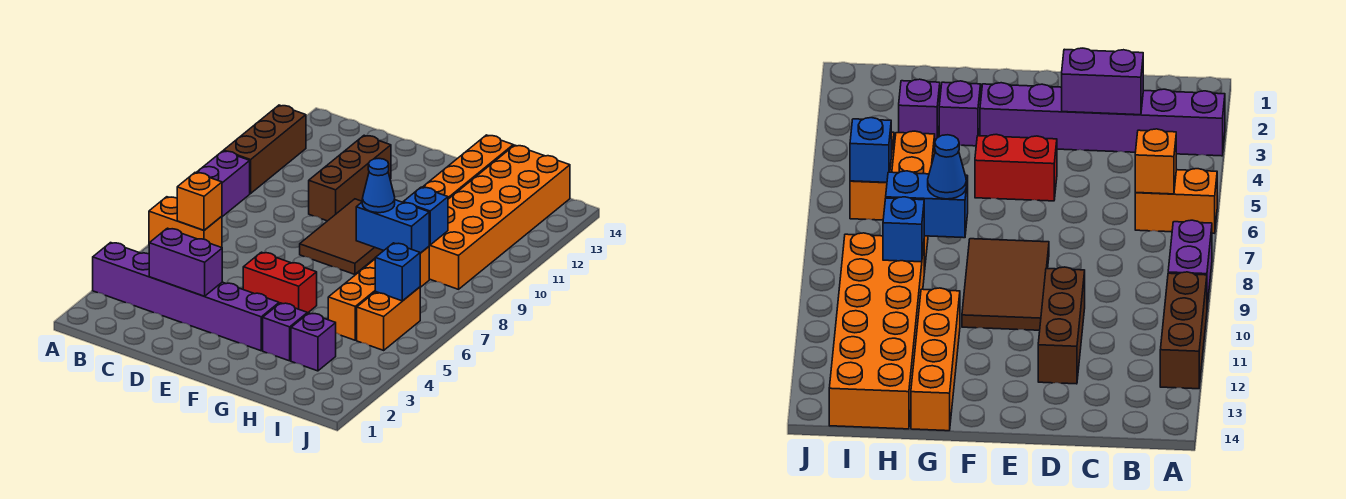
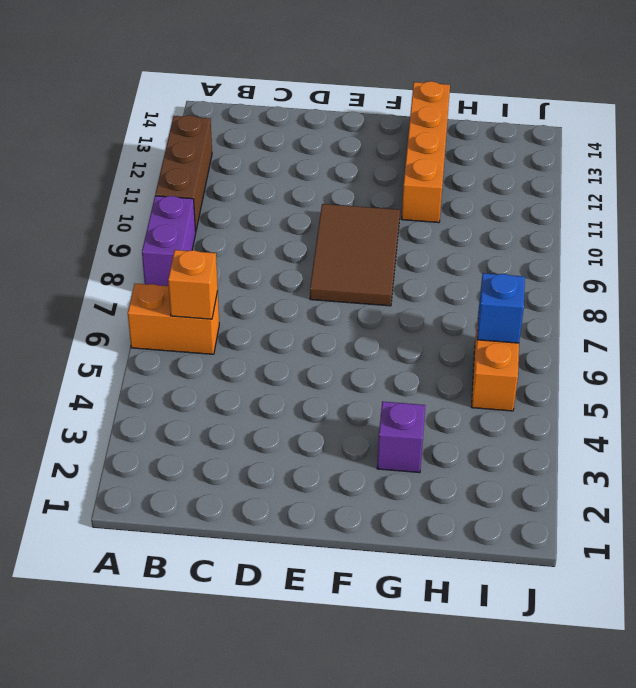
none -> purple brick A3:F3 level 1
none -> brown brick D10:D12 level 1
none -> red brick E5:F5 level 1

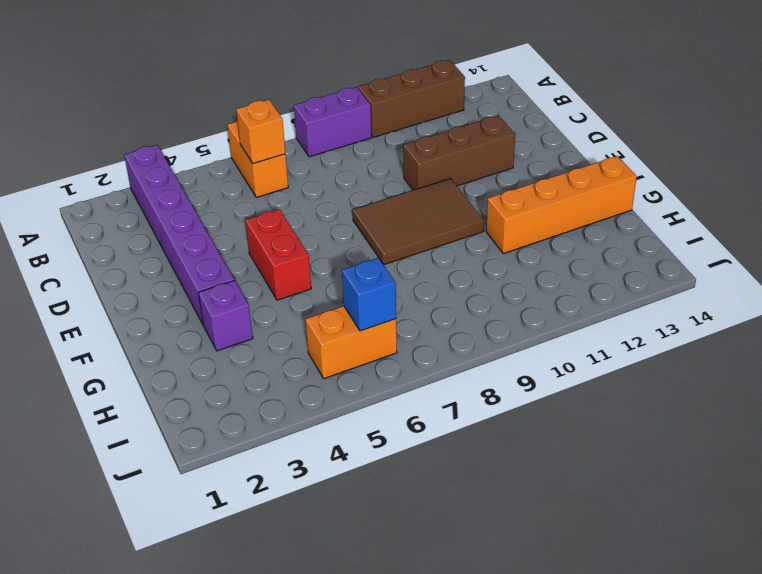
none -> purple brick H3 level 1
none -> orange brick H5:H8 level 1
none -> orange brick H9:I14 level 1

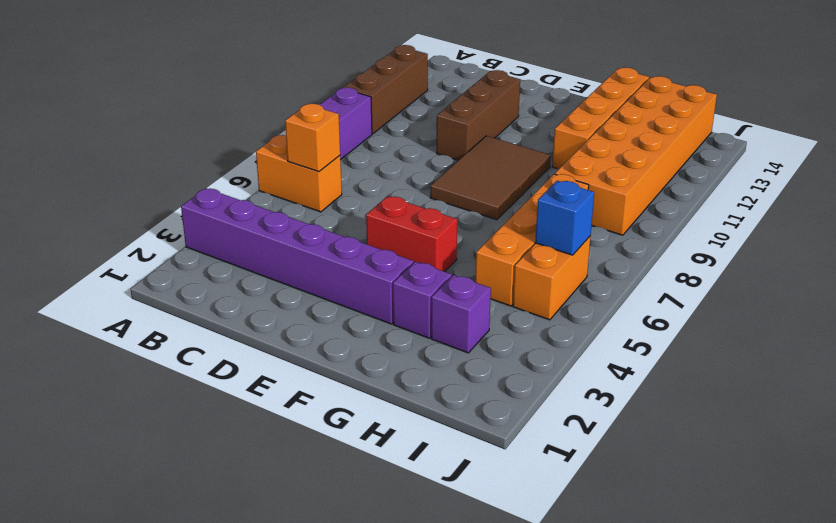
none -> purple brick C3:D3 level 2
none -> blue brick G8:H8 level 2
none -> blue brick H9 level 2

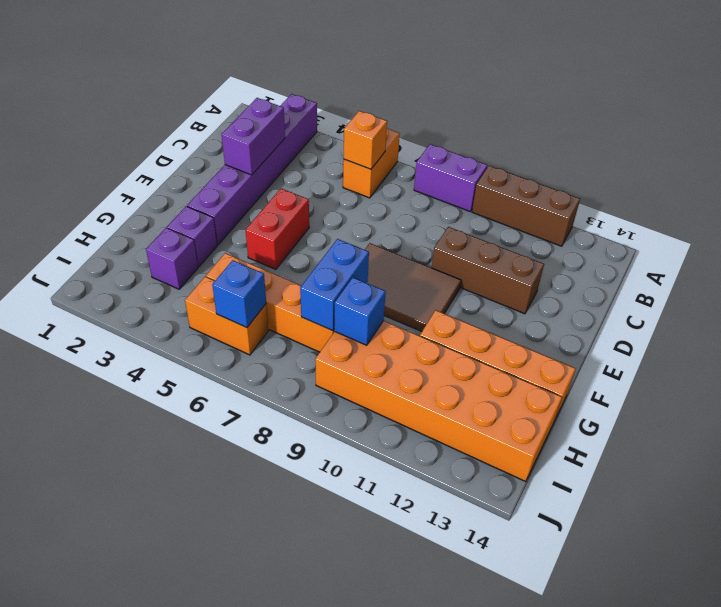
none -> blue cone G8 level 3

